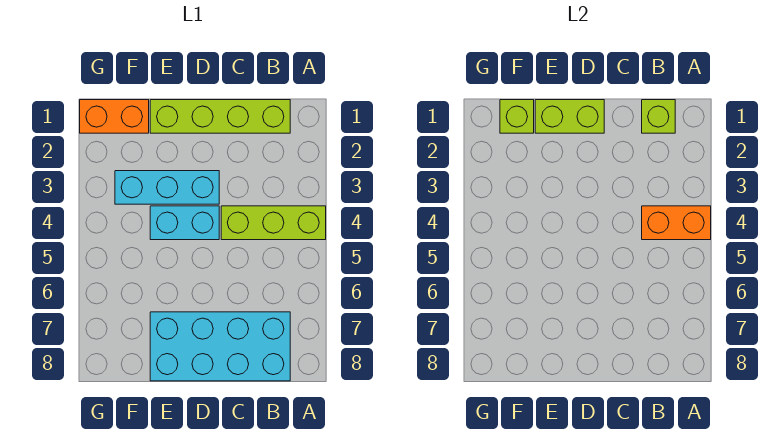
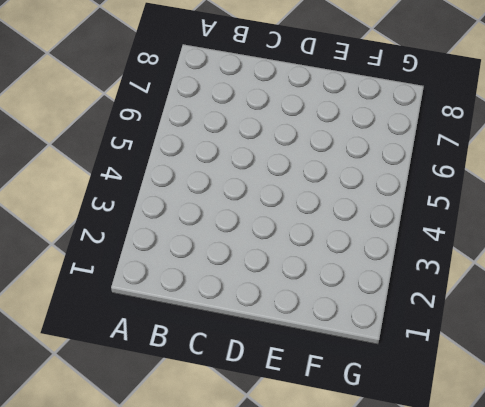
none -> lime brick A4:C4 level 1
none -> lime brick B1:E1 level 1

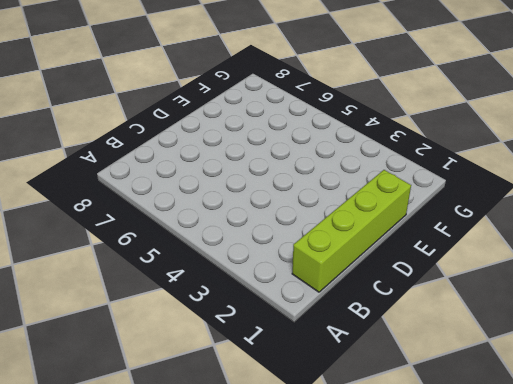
none -> lime brick A4:C4 level 1
none -> cyan brick B7:E8 level 1

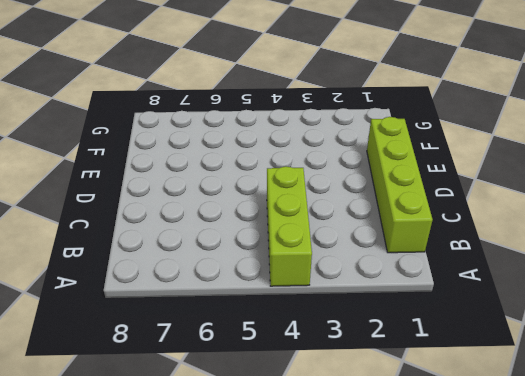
none -> cyan brick B7:E8 level 1
none -> cyan brick D3:F3 level 1

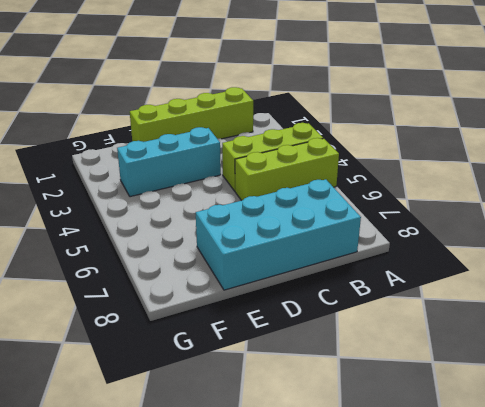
lime brick A5:C5 level 1 -> none
none -> cyan brick D4:E4 level 1
none -> orange brick F1:G1 level 1

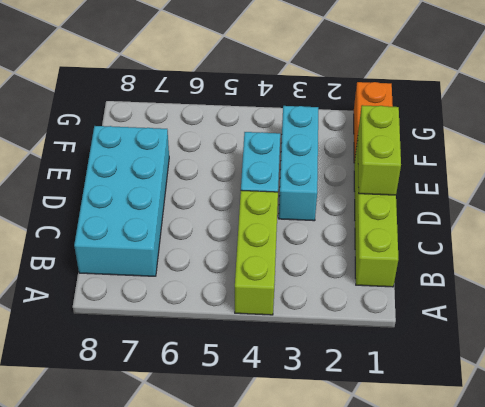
none -> orange brick A4:B4 level 2
none -> lime brick B1 level 2

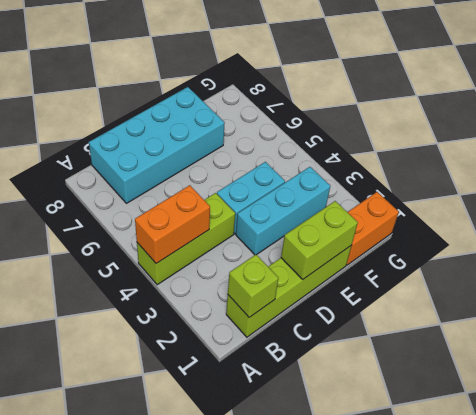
none -> lime brick F1 level 2

